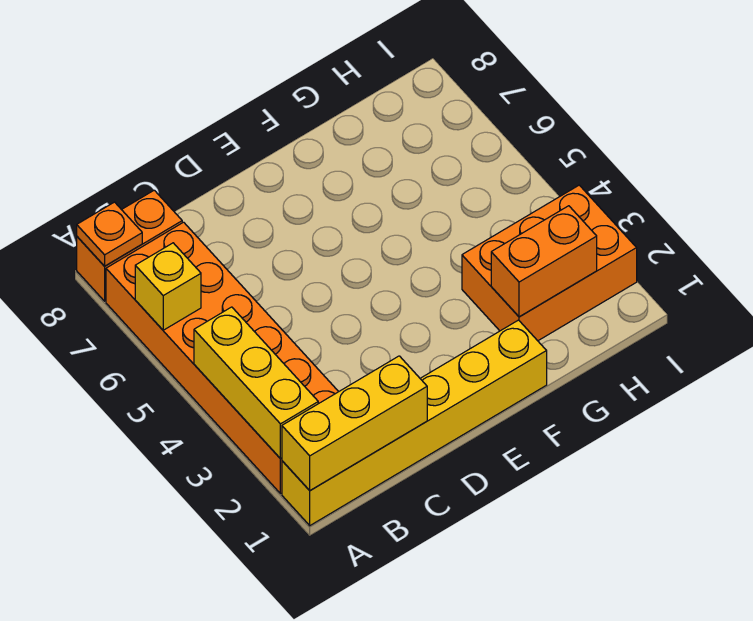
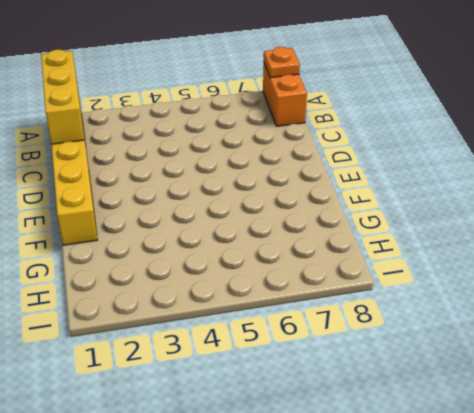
none -> orange brick A2:B7 level 1
none -> orange brick G2:I3 level 1

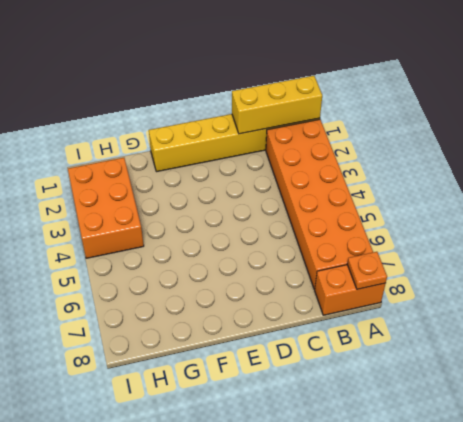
orange brick H2:I4 level 1 -> orange brick G2:I3 level 1
none -> yellow brick A2:A4 level 2
none -> yellow brick A6 level 2

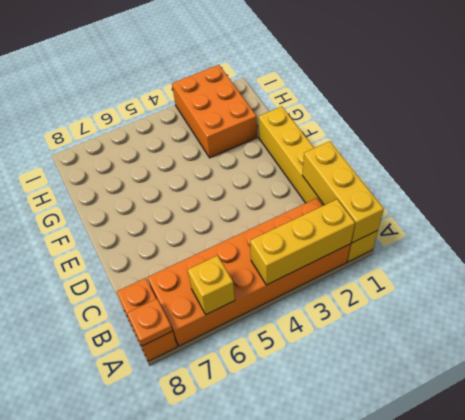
none -> orange brick G2:H2 level 2

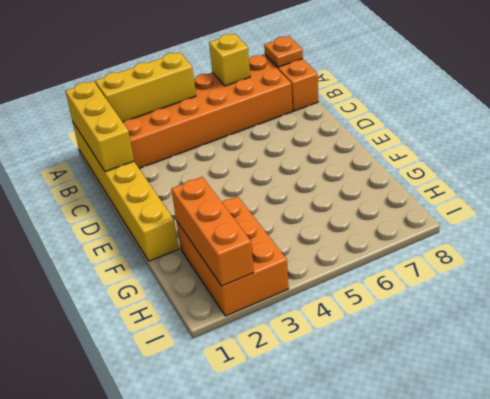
orange brick G2:I2 level 2 -> orange brick G2:H2 level 2

